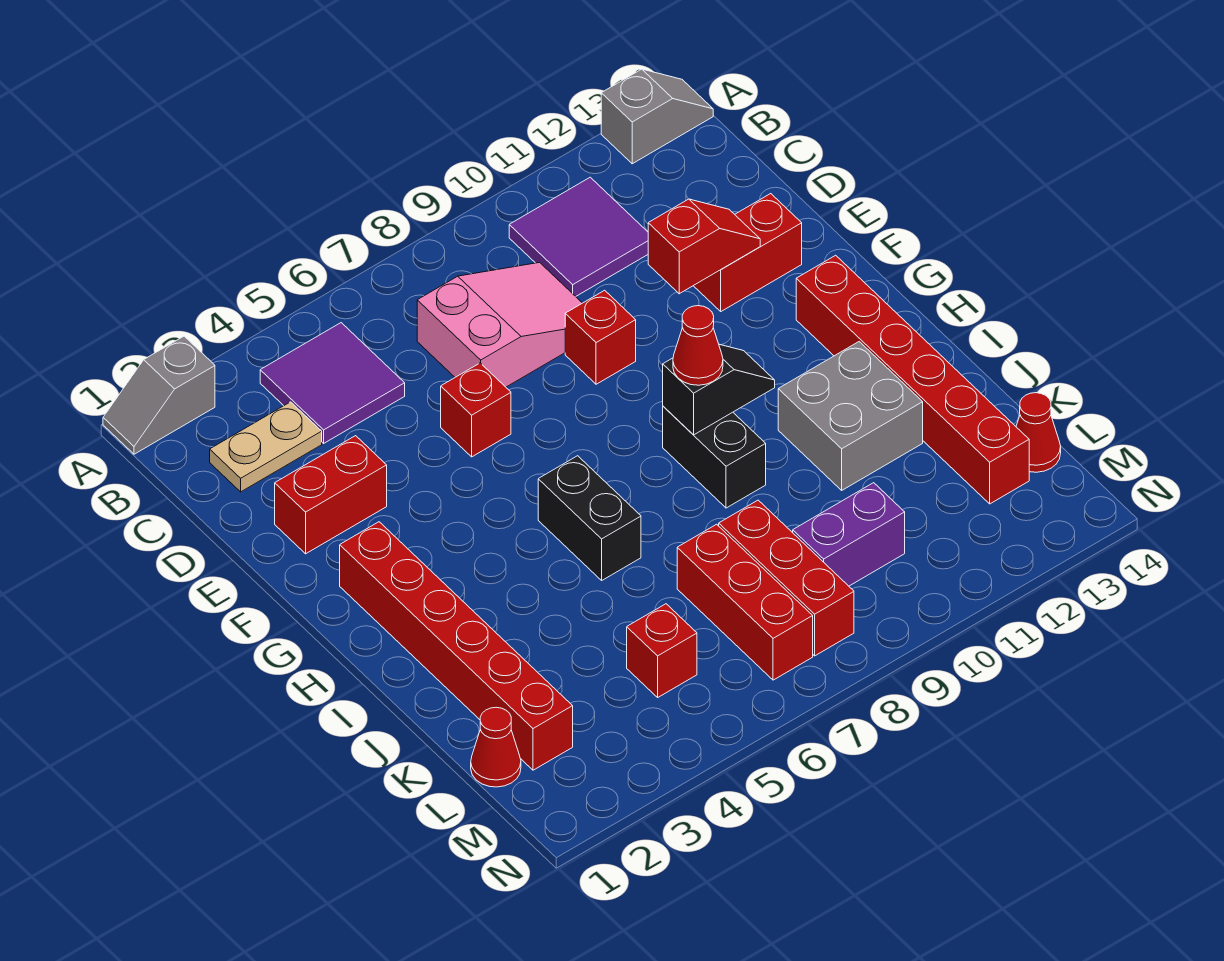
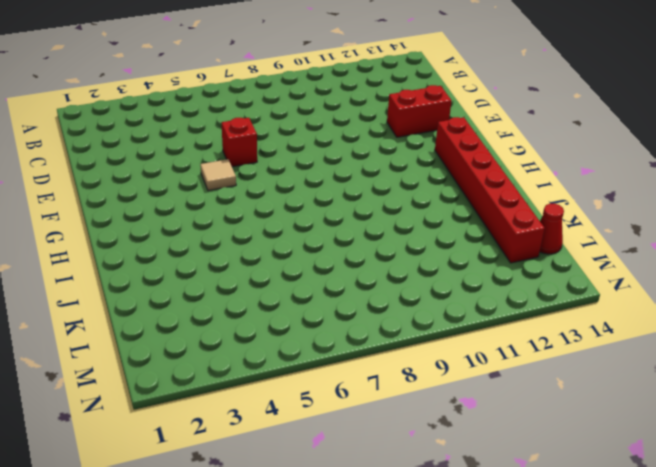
tan tile F5 level 1 -> none
none -> grey slope A1:A2 level 1 top 2
none -> grey slope A13:A14 level 1 top 13
none -> purple tile B4:C5 level 1

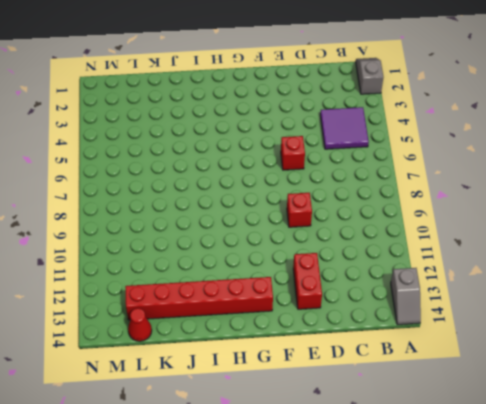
none -> purple tile B10:C11 level 1
none -> tan plate C2:C3 level 1
none -> pink slope C7:D9 level 1 top 7

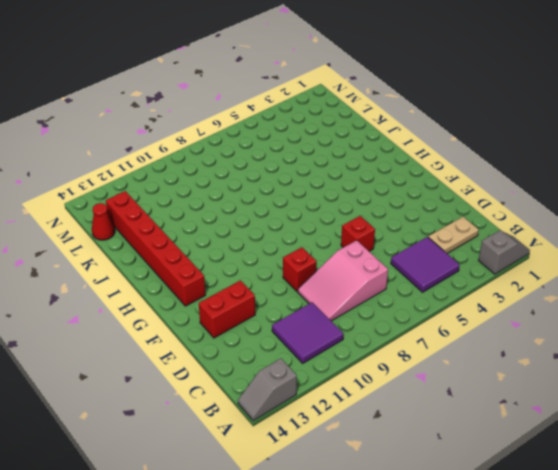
none -> red brick E2:E3 level 1
none -> red brick G2:L2 level 1
none -> black brick H6:I6 level 1

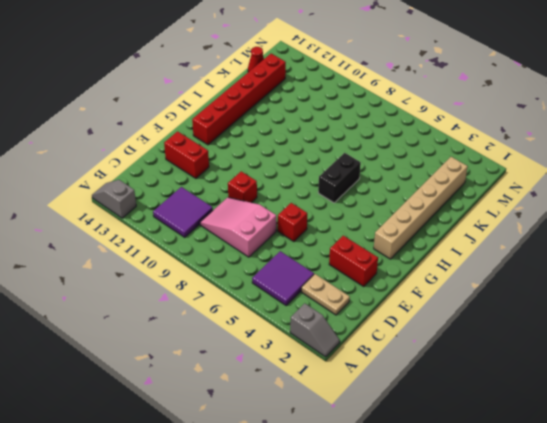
tan brick G2:L2 level 1 -> red brick G2:L2 level 1
none -> black brick H9:I9 level 1
none -> grey brick I11:J12 level 1
none -> red brick K7:M7 level 1

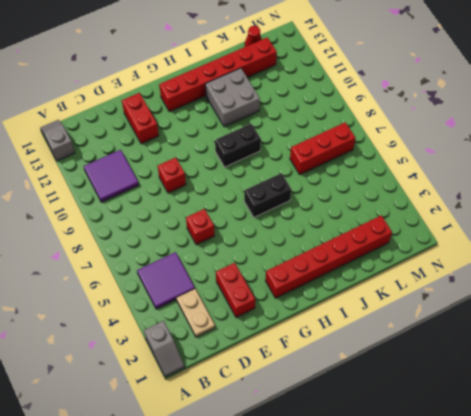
none -> pink slope C7:D9 level 1 top 7
none -> red brick K8:M8 level 1
none -> red cone L1 level 1

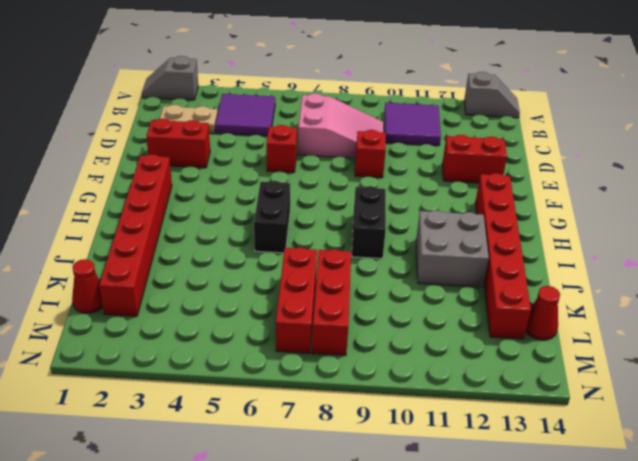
none -> red brick L5 level 1
none -> purple brick L9:L10 level 1
none -> red slope E11:E12 level 2 top 11

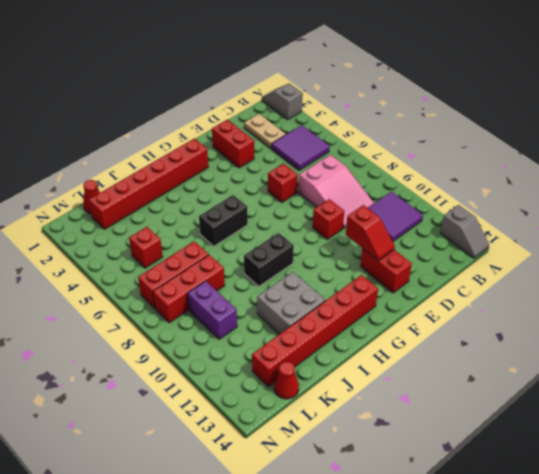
none -> black slope H9:H10 level 2 top 9
none -> red cone H9 level 3

